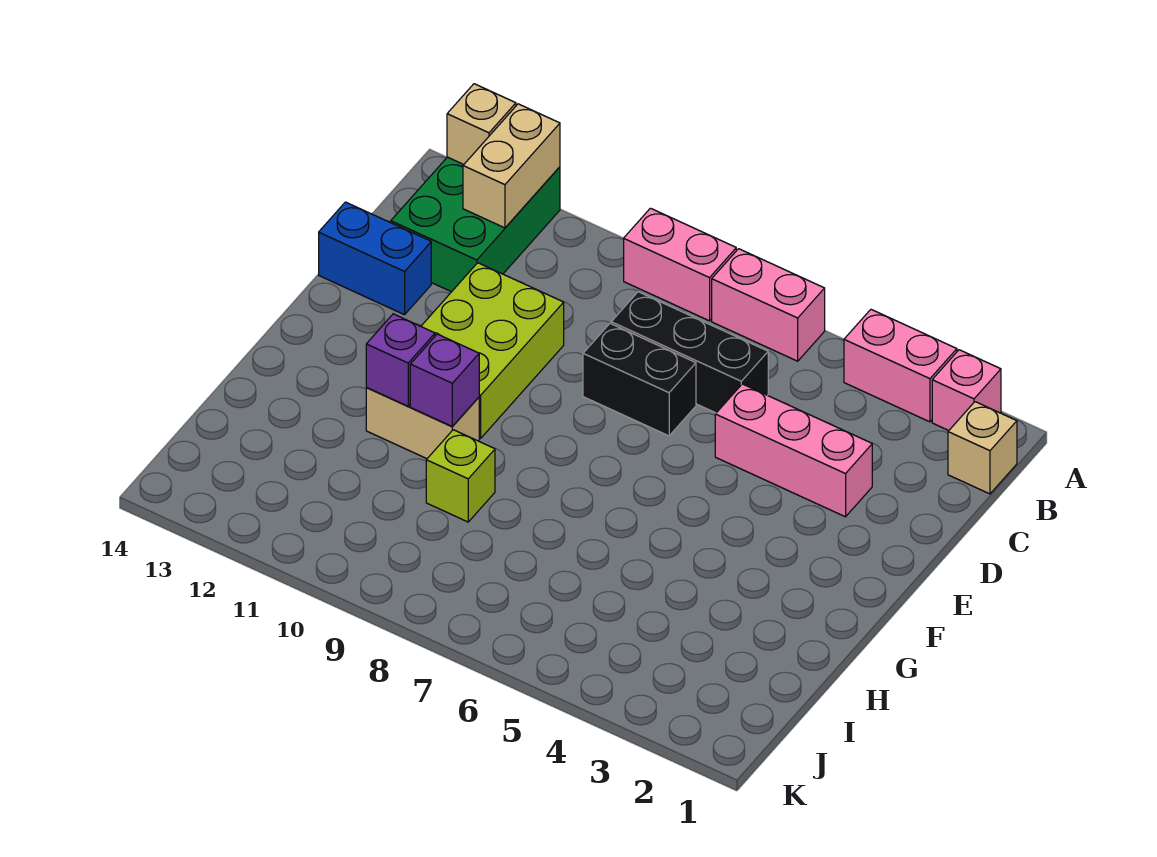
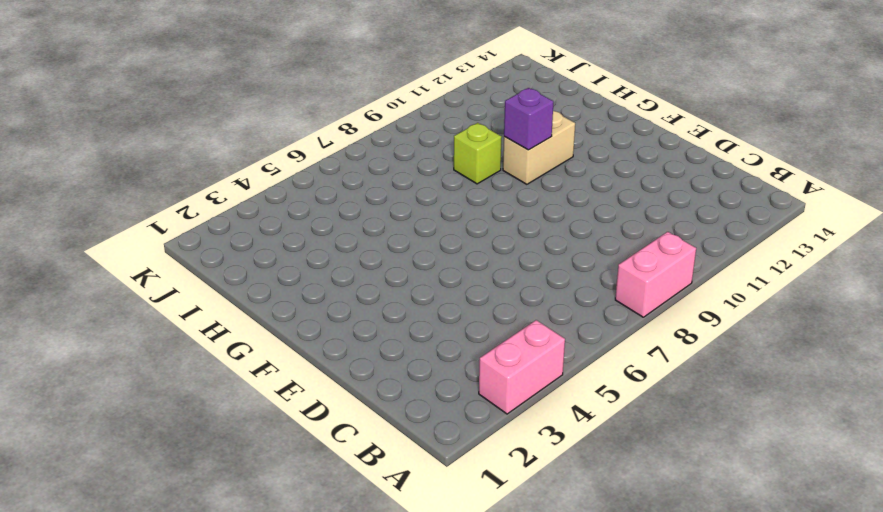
none -> pink brick A2 level 1
none -> pink brick A6:A7 level 1
none -> green brick A12:C13 level 1

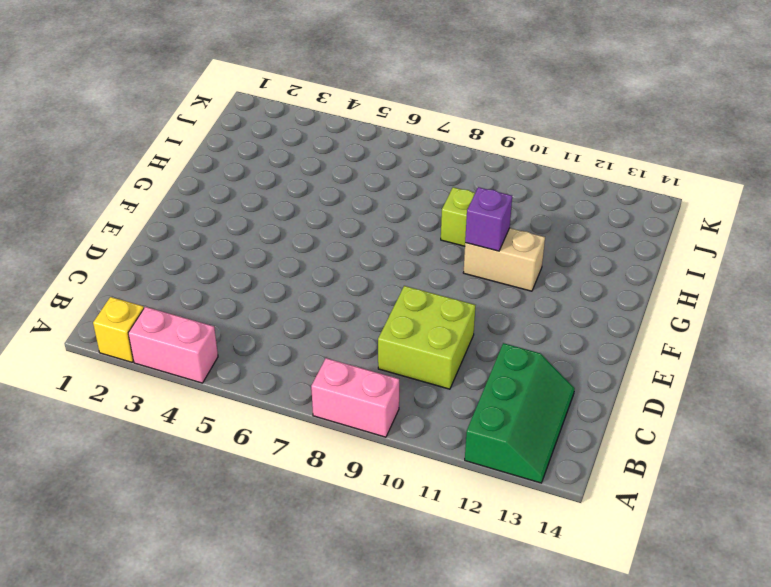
yellow brick A2 level 1 -> pink brick A2 level 1
green slope A12:C13 level 1 top 12 -> green brick A12:C13 level 1
lime brick C9:D10 level 1 -> lime brick D10:F11 level 1
none -> pink brick A6:A7 level 1
none -> tan brick B1 level 1
none -> black brick C6:C8 level 1

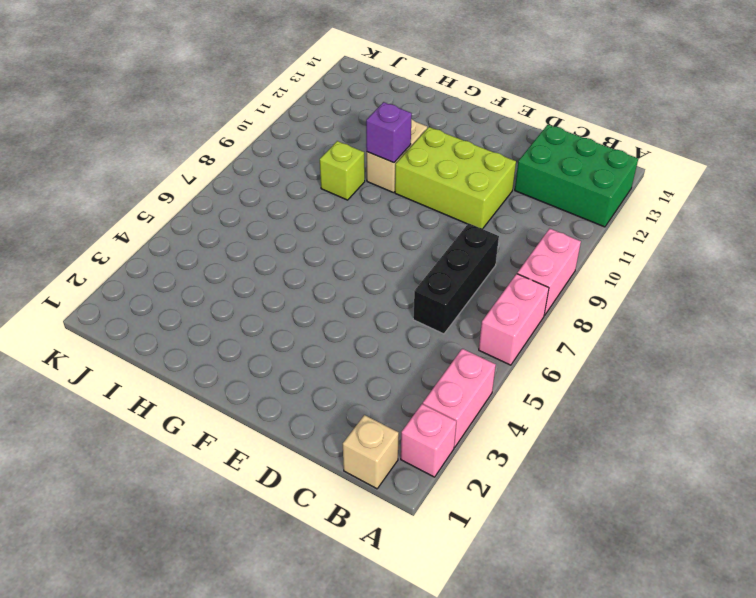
none -> pink brick D3:D5 level 1
none -> black brick D7:D8 level 1
none -> blue brick D13:D14 level 1

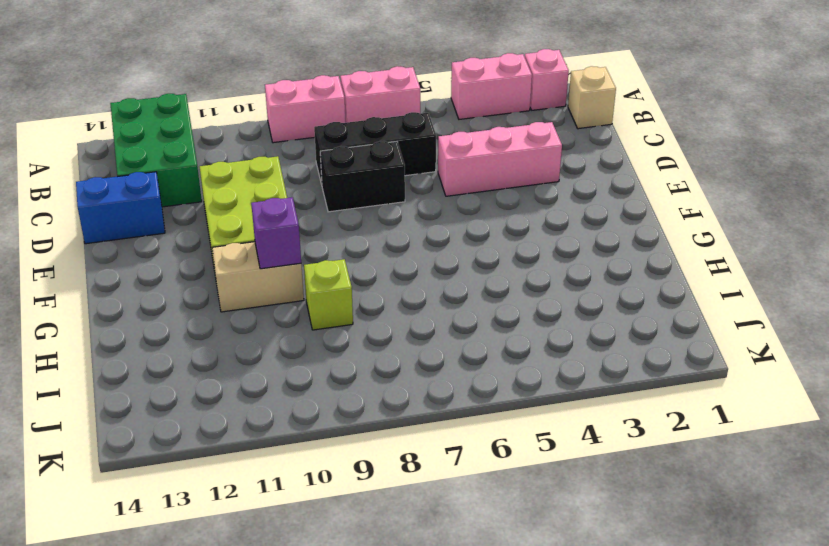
none -> tan brick A12:B12 level 2
none -> tan brick A13 level 2
none -> purple brick G11 level 2

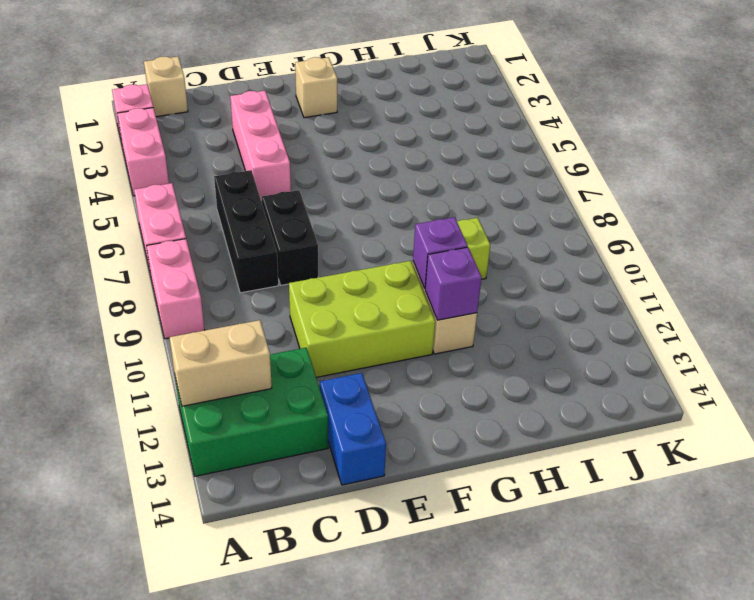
tan brick F2 level 1 -> tan brick A13 level 2

